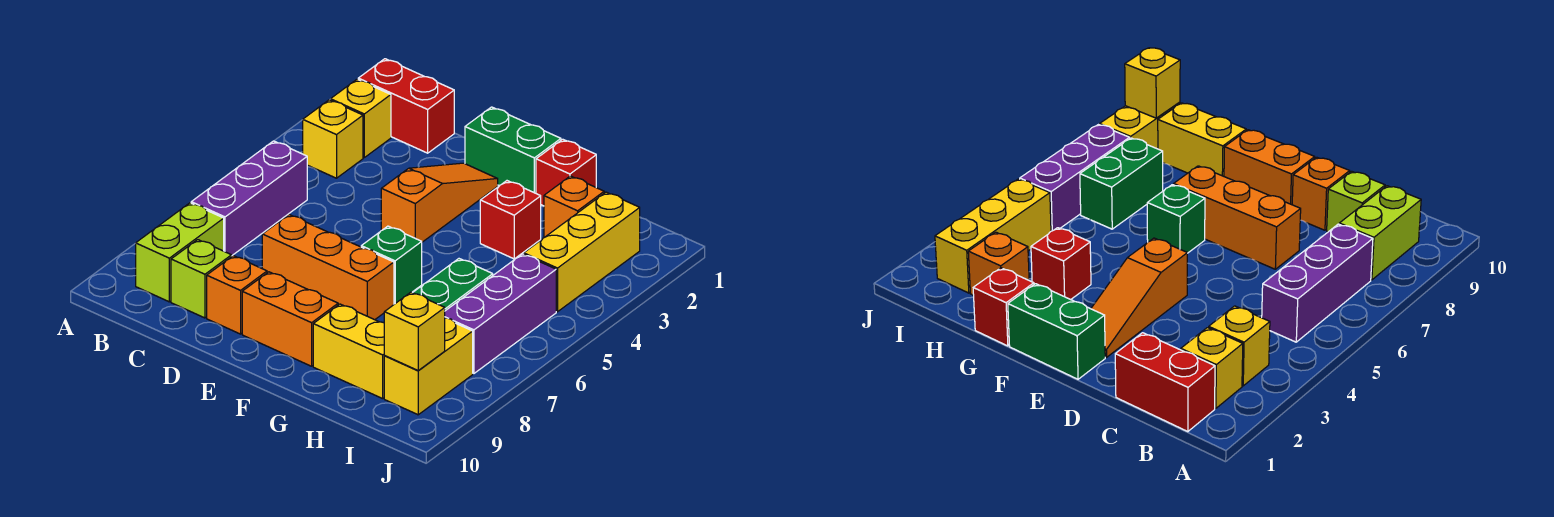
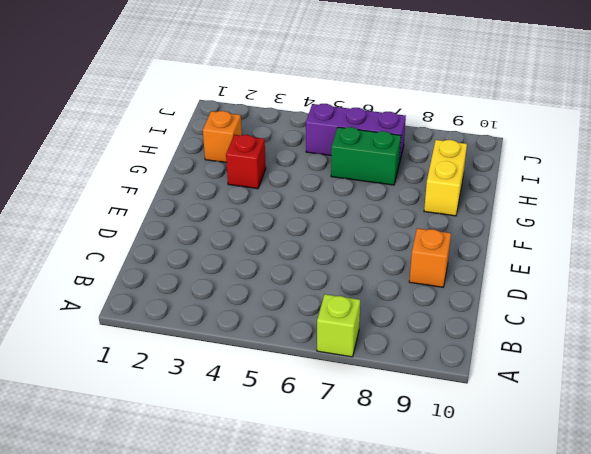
lime brick A7 level 1 -> lime brick C9 level 1
none -> red brick B1:C1 level 1
none -> yellow brick B2 level 1
none -> yellow brick B3 level 1

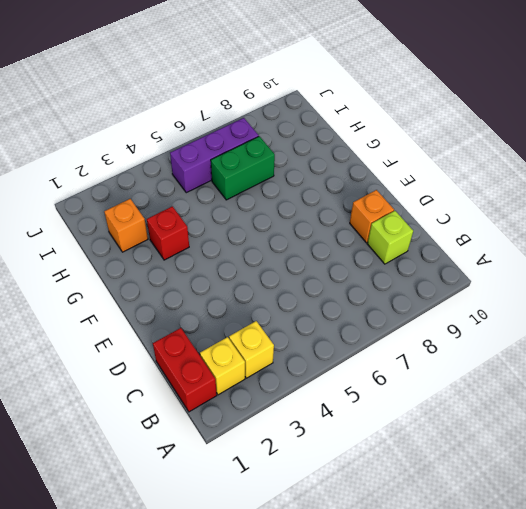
none -> purple brick B5:B7 level 1
none -> lime brick B8:B9 level 1
none -> orange brick D7:F7 level 1

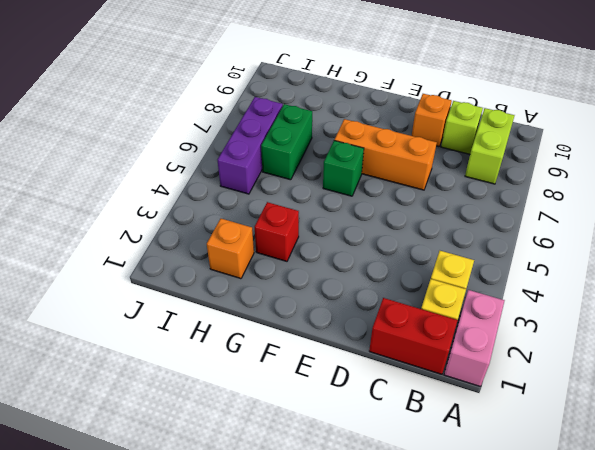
pink brick A1:A2 level 1 -> none
none -> purple brick B5:B7 level 1
none -> green brick E1:F1 level 1
none -> orange slope E2:E4 level 1 top 4

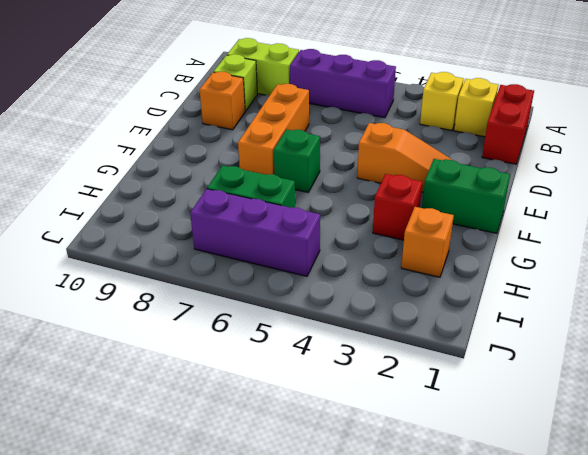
green brick F1:F2 level 1 -> green brick E1:F1 level 1
none -> orange brick E9:F9 level 1
none -> red brick G1 level 1
none -> yellow brick G9:H9 level 1

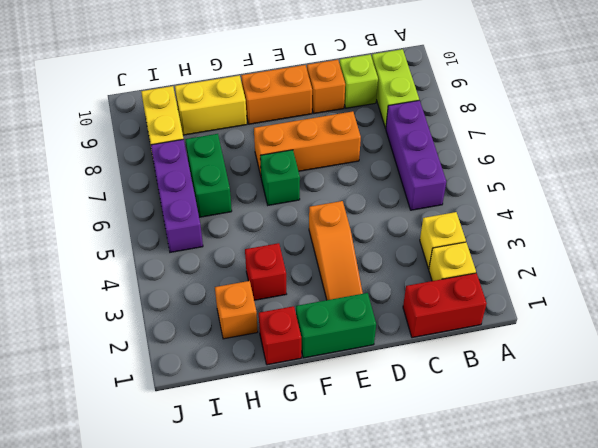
none -> yellow brick I2:I4 level 1
none -> yellow brick I9 level 2

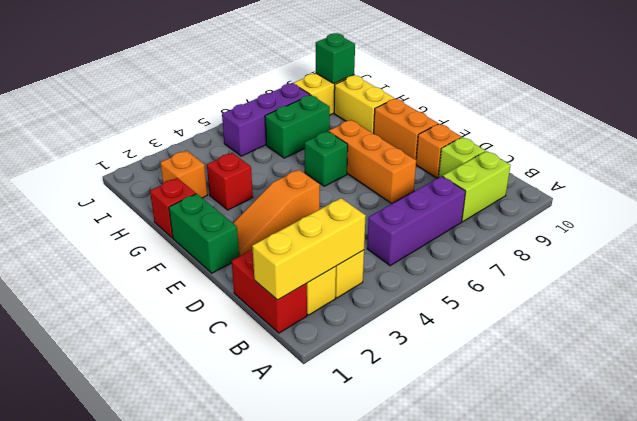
yellow brick B1:B3 level 2 -> yellow brick I2:I4 level 1
green brick I9 level 2 -> yellow brick I9 level 2

